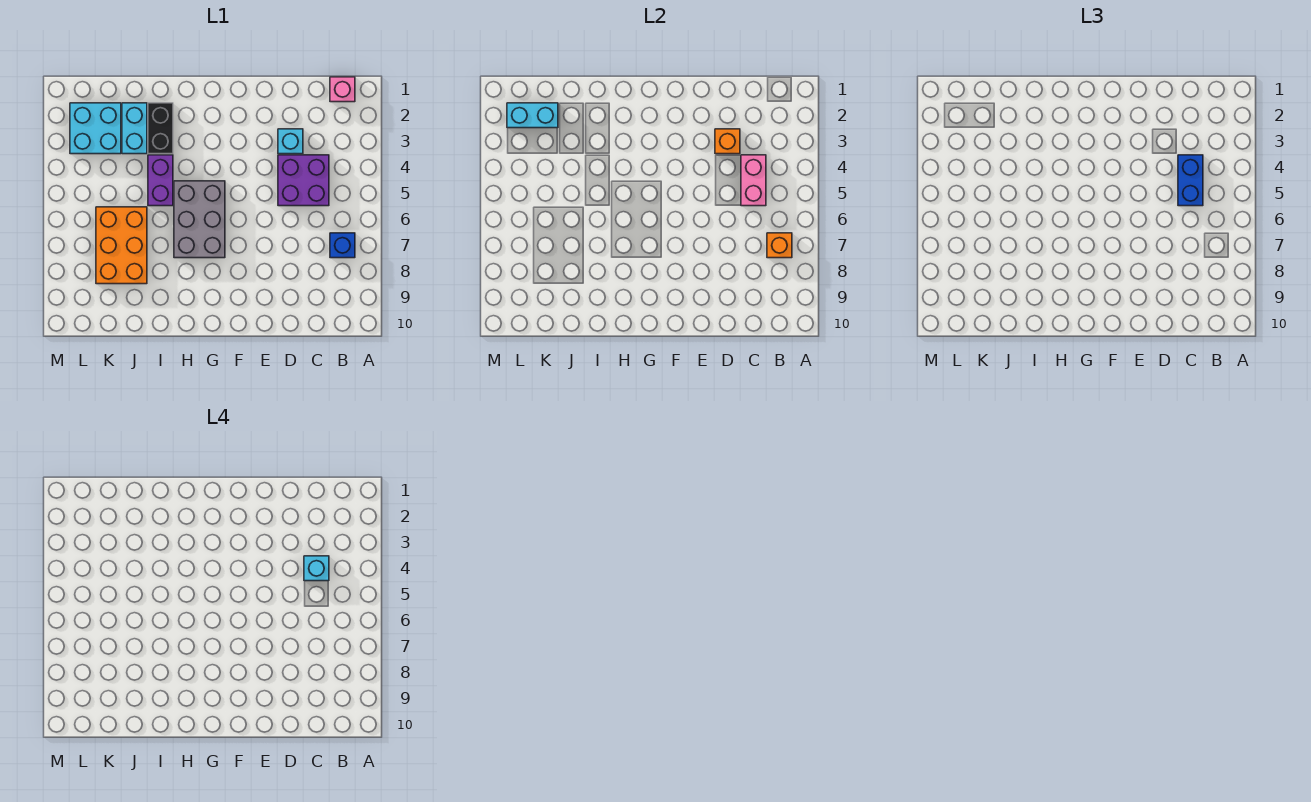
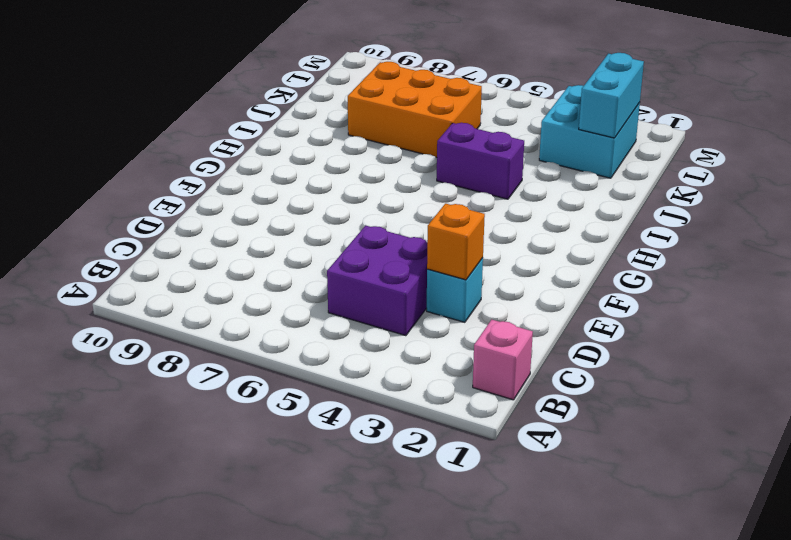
none -> blue brick B7 level 1
none -> grey brick G5:H7 level 1
none -> black brick I2:I3 level 1

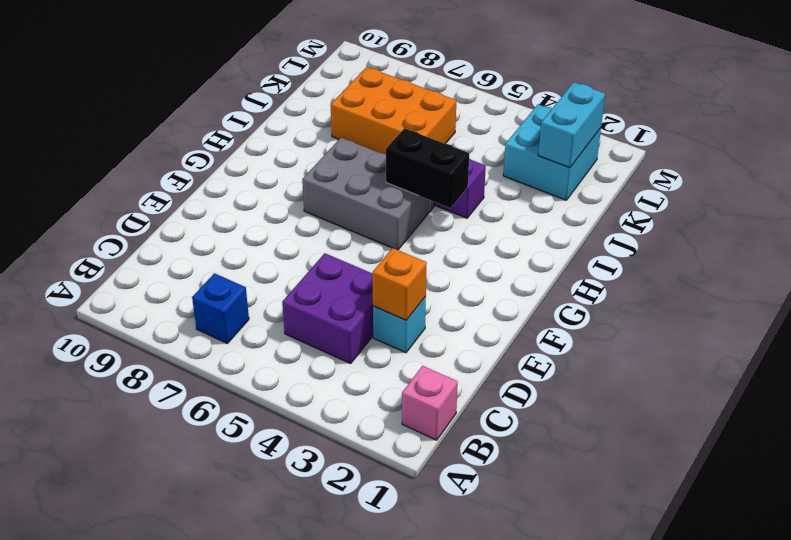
black brick H4:H5 level 2 -> black brick I2:I3 level 1
none -> cyan brick J2:J3 level 1
none -> orange brick B7 level 2
none -> pink brick C4:C5 level 2

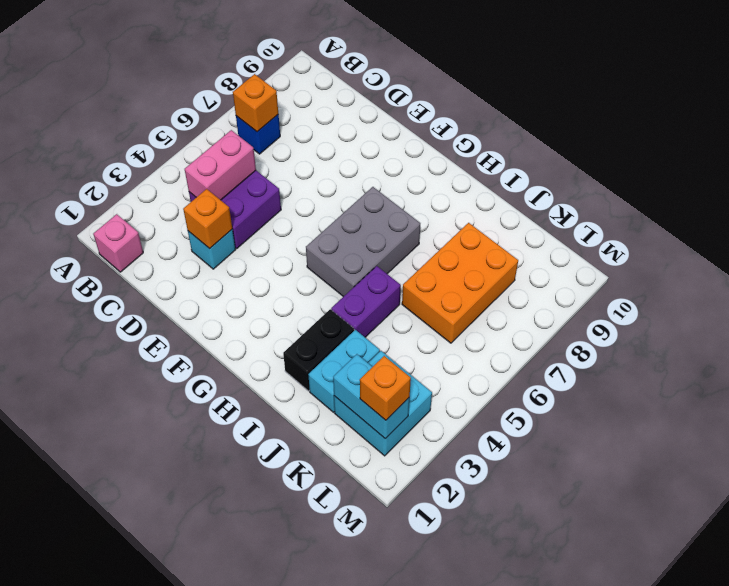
orange brick L2 level 3 -> none
none -> blue brick C4:C5 level 3
none -> cyan brick C4 level 4

